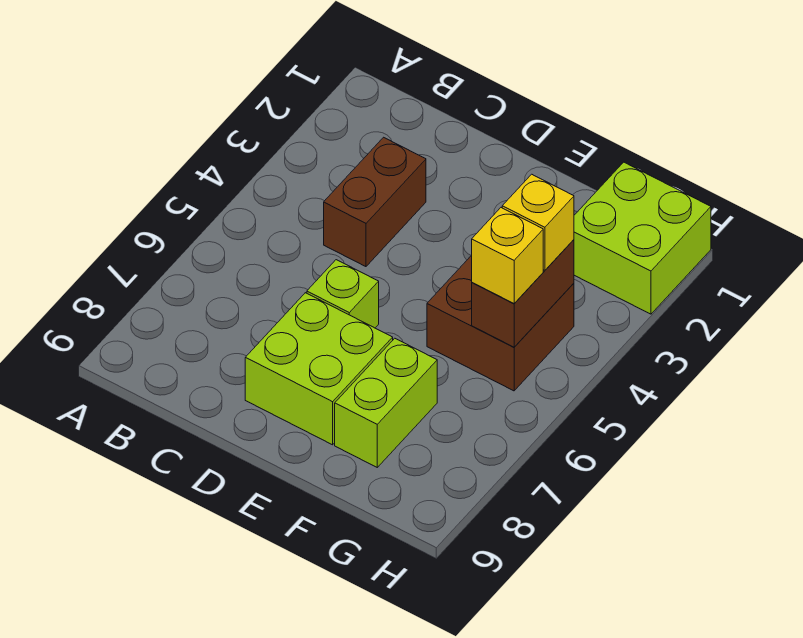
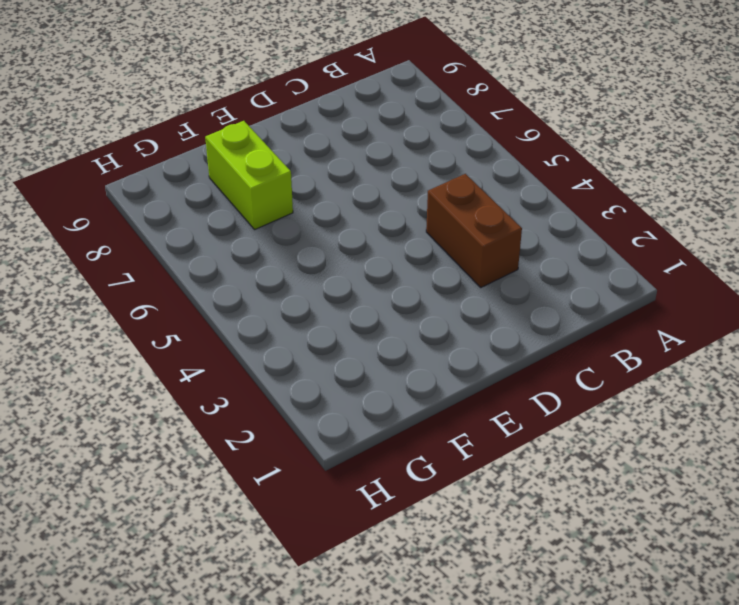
none -> lime brick D6 level 1
none -> lime brick D7:E8 level 1

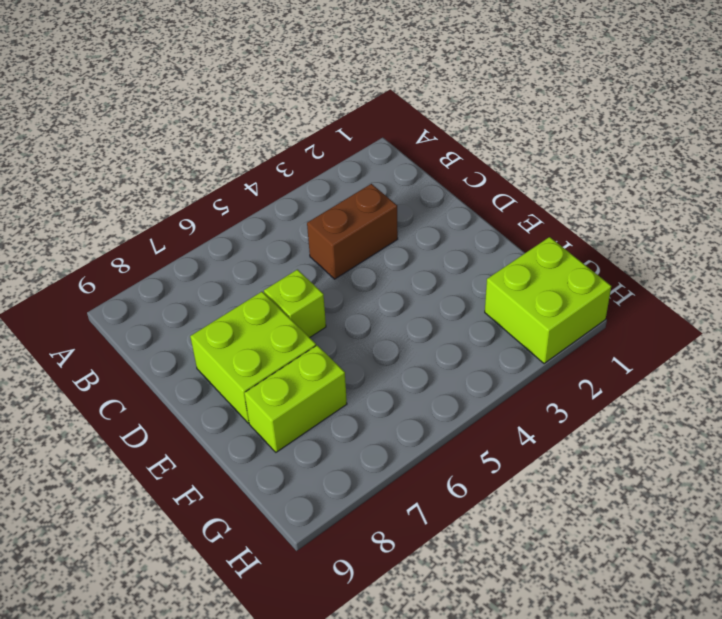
none -> brown brick F4:G5 level 1
none -> brown brick G4:G5 level 2

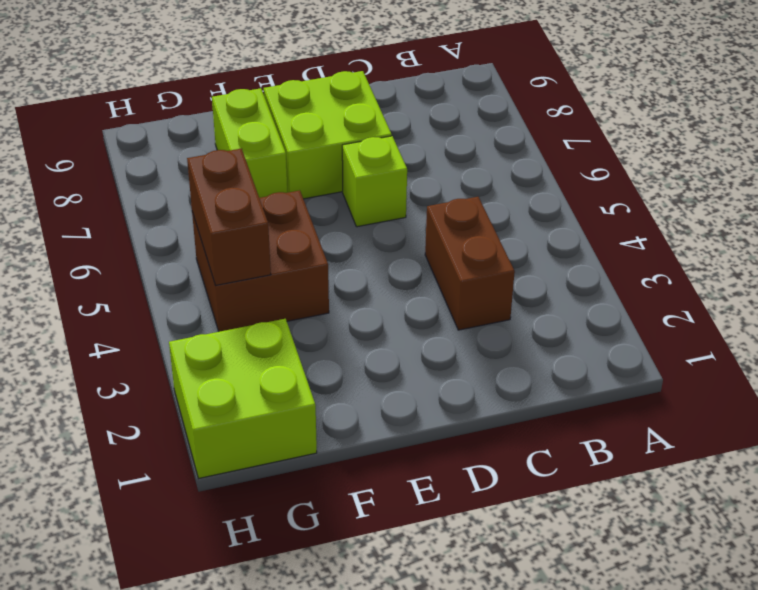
none -> yellow brick G4 level 3
none -> yellow brick G5 level 3

